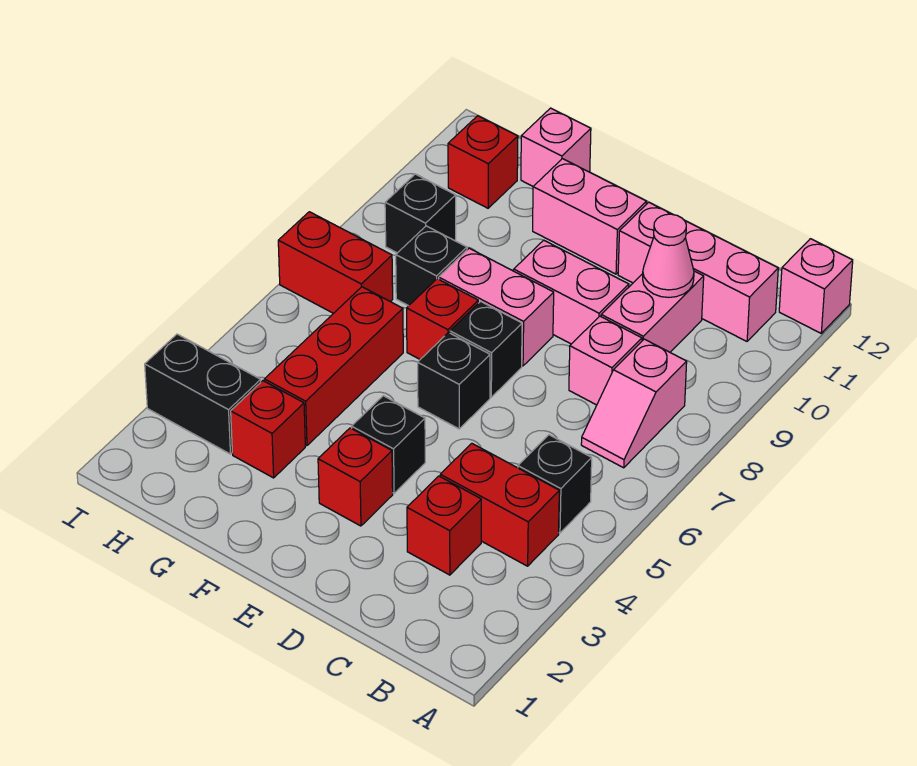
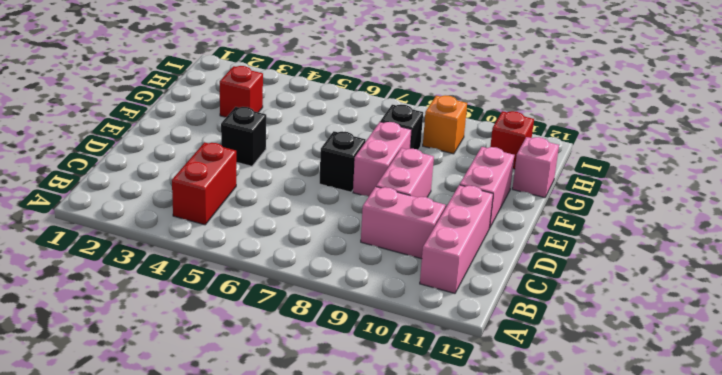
orange brick H9 level 1 -> black brick H9 level 1
none -> pink brick A12 level 1
none -> black brick B5 level 1
none -> pink slope B7:B8 level 1 top 8

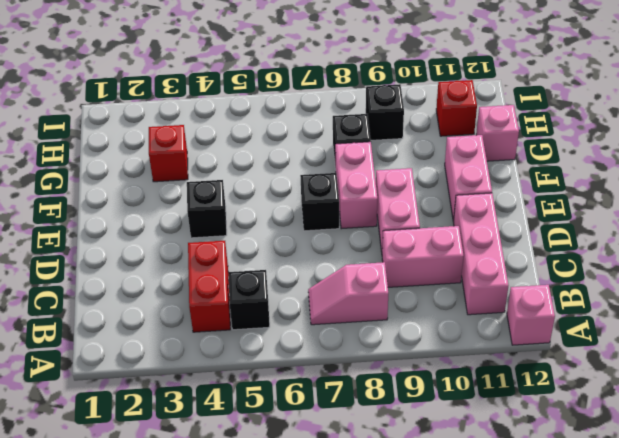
none -> red brick C3 level 1
none -> pink brick C8 level 1
none -> red brick E3 level 1

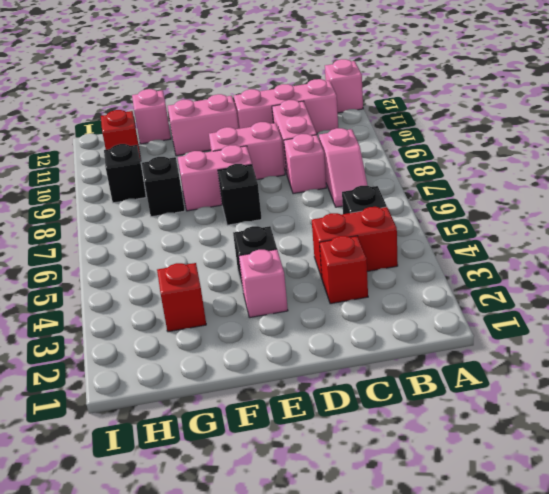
pink brick E3 level 1 -> red brick E3 level 1
none -> black brick E6 level 1
none -> red brick F7 level 1
none -> red brick G4:G6 level 1

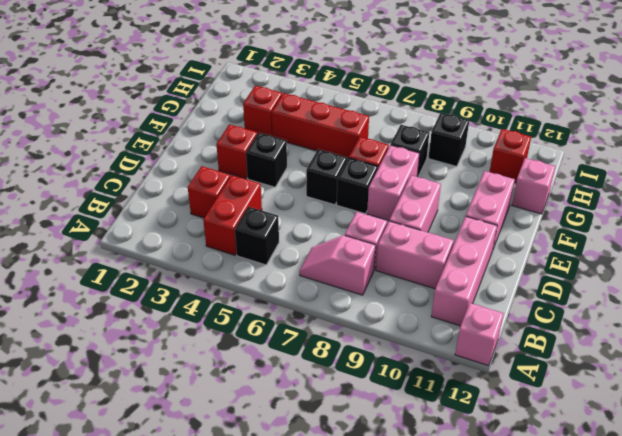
none -> black brick H3:I3 level 1
none -> red brick H7:I7 level 1
none -> pink cone C10 level 2

